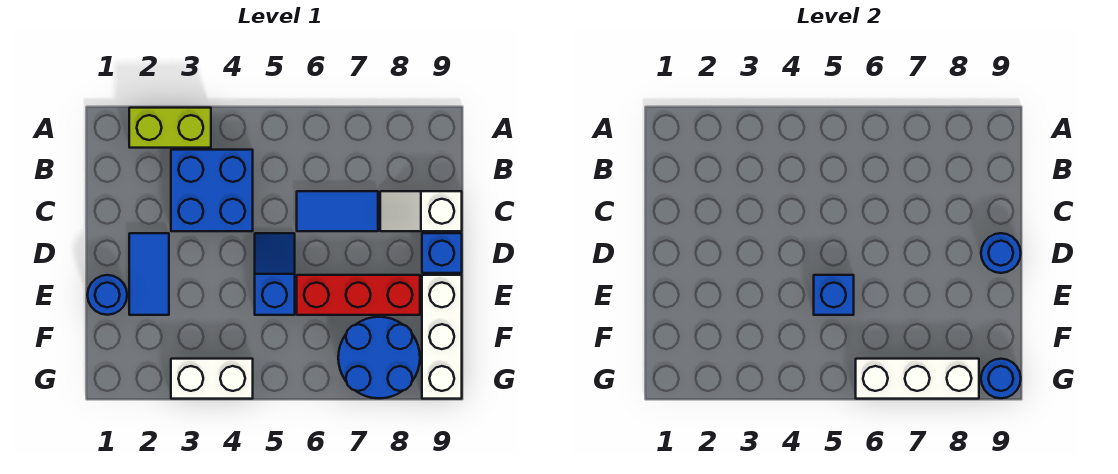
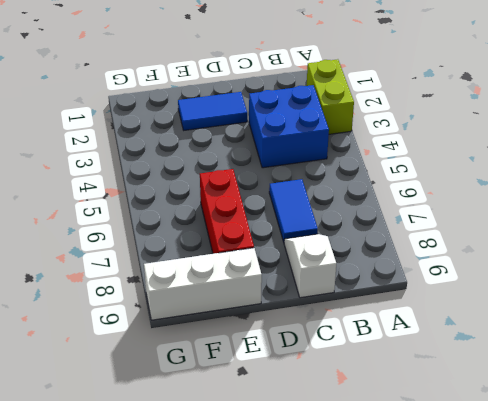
none -> blue slope D5:E5 level 1 top E
none -> blue brick D9 level 1
none -> blue round brick E1 level 1

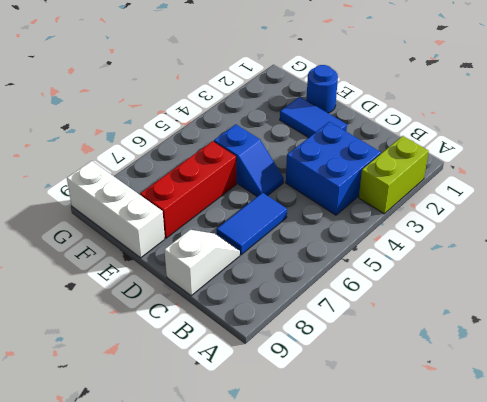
none -> blue brick D9 level 1
none -> blue round brick F7:G8 level 1
none -> white brick G3:G4 level 1

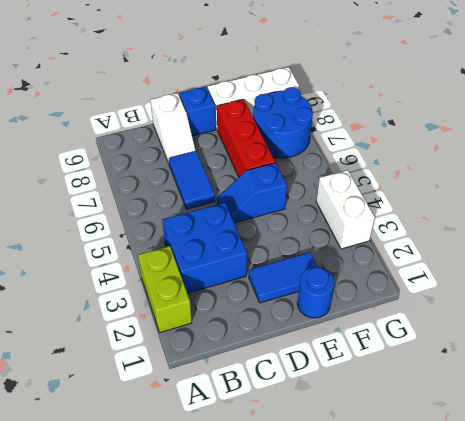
none -> blue round brick D9 level 2
none -> blue brick E5 level 2
none -> white brick G6:G8 level 2

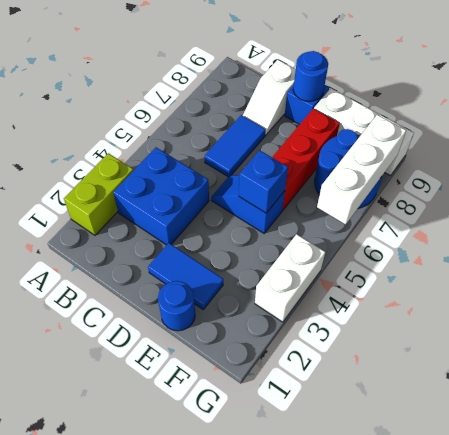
none -> blue round brick G9 level 2

